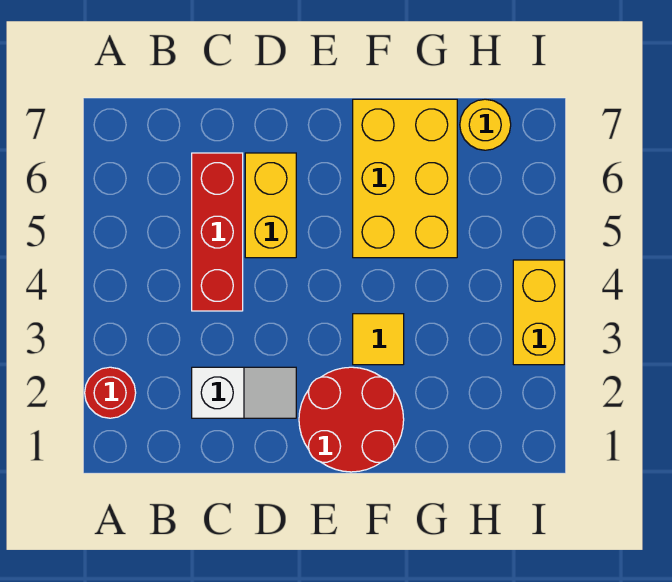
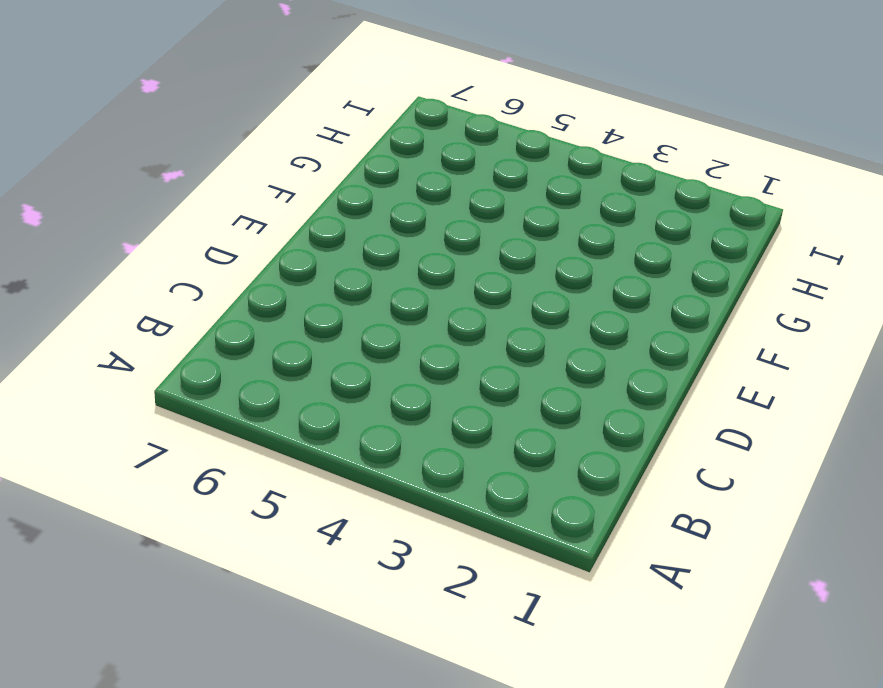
none -> red round brick A2 level 1
none -> white slope C2:D2 level 1 top C

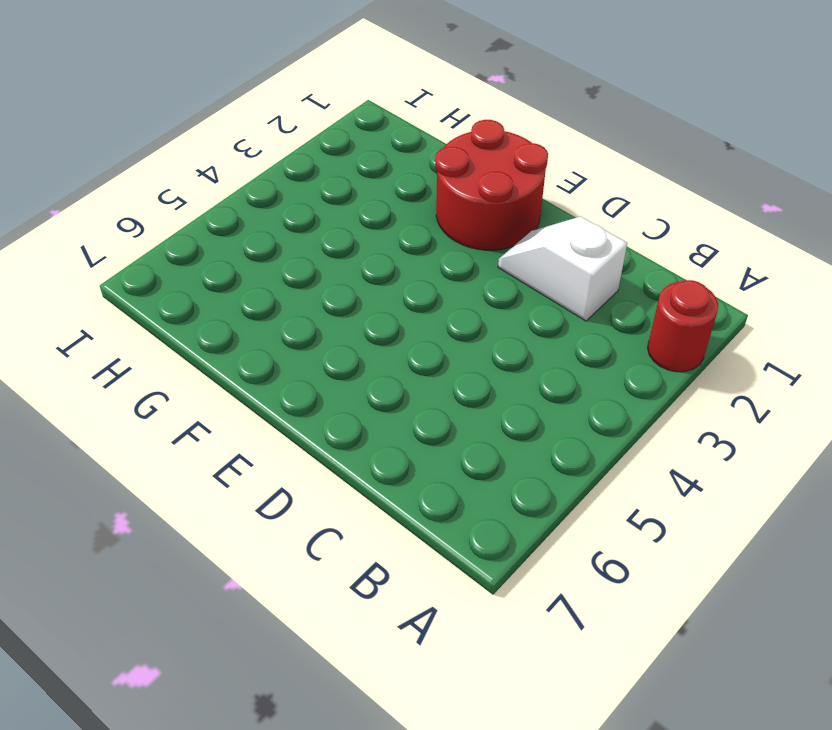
none -> red brick C4:C6 level 1
none -> yellow brick D5:D6 level 1

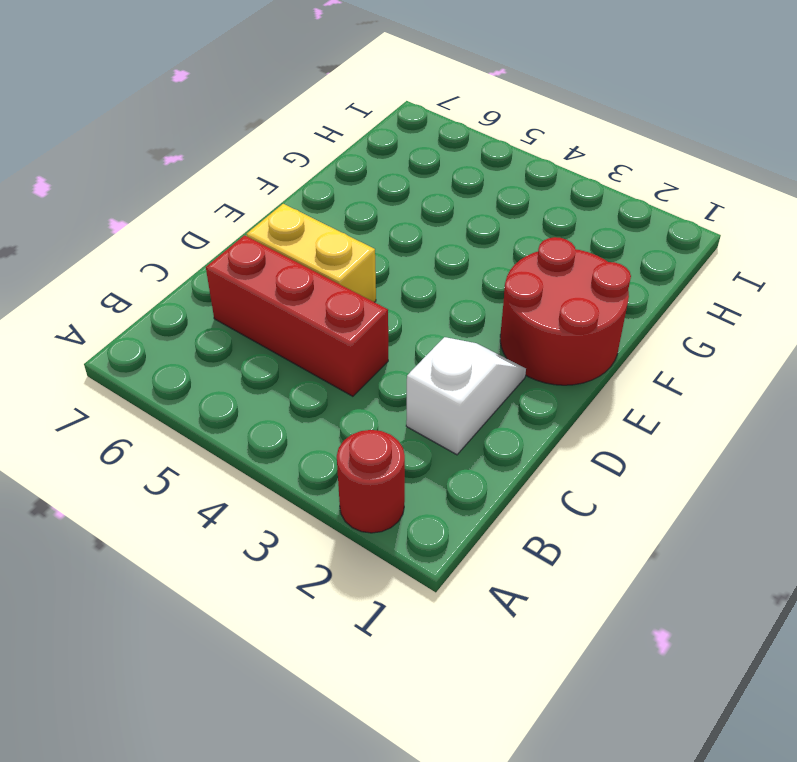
none -> yellow tile F3 level 1
none -> yellow brick F5:G7 level 1

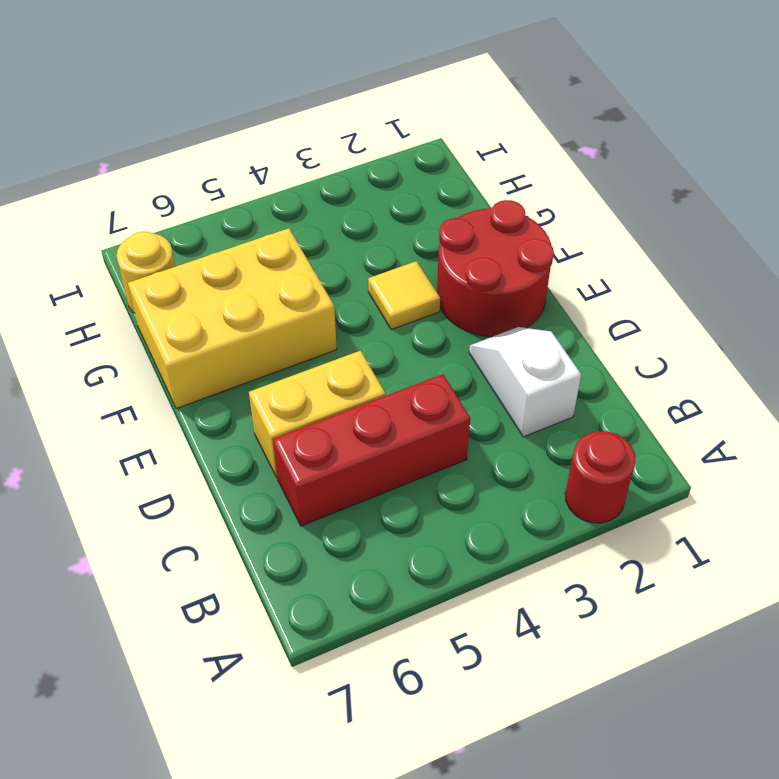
none -> yellow brick I3:I4 level 1

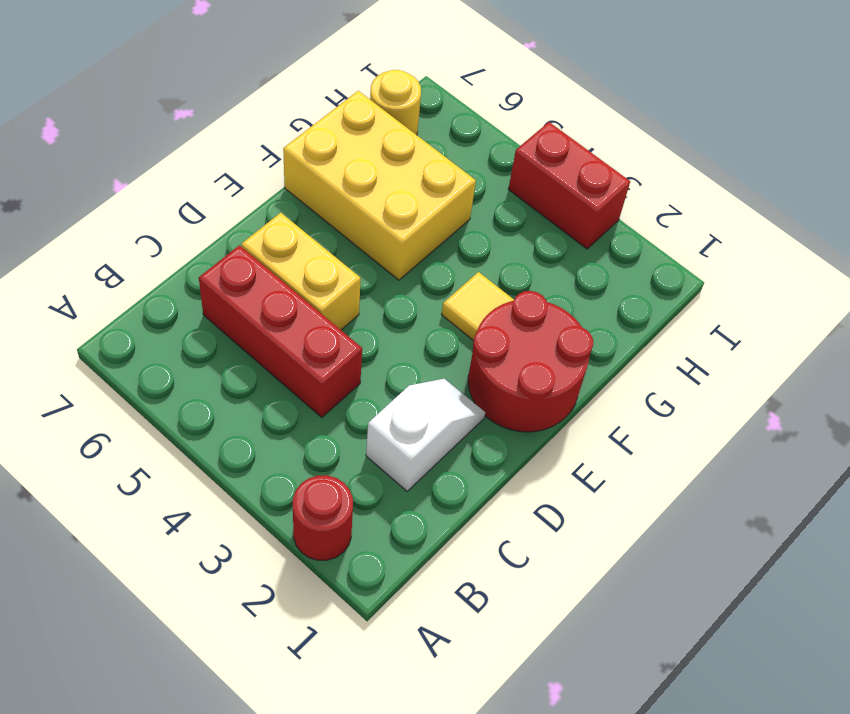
red brick I3:I4 level 1 -> yellow brick I3:I4 level 1

